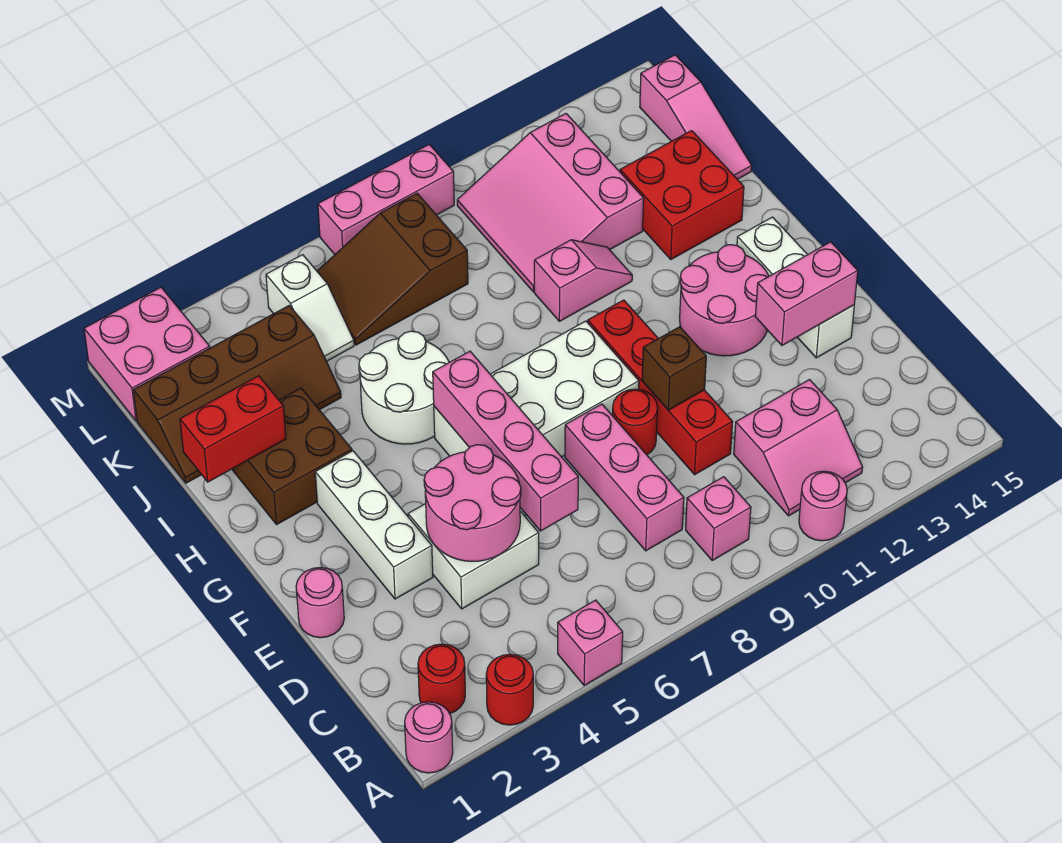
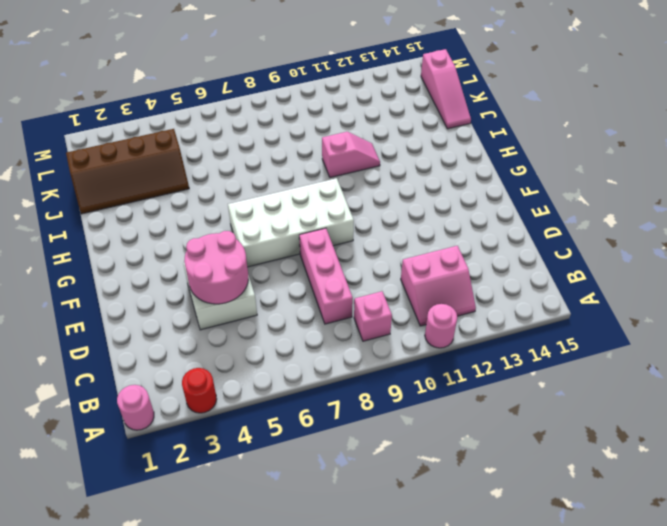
none -> pink brick A5 level 1
none -> red round brick B2 level 1
none -> red brick D10:G10 level 1
none -> pink round brick E1 level 1

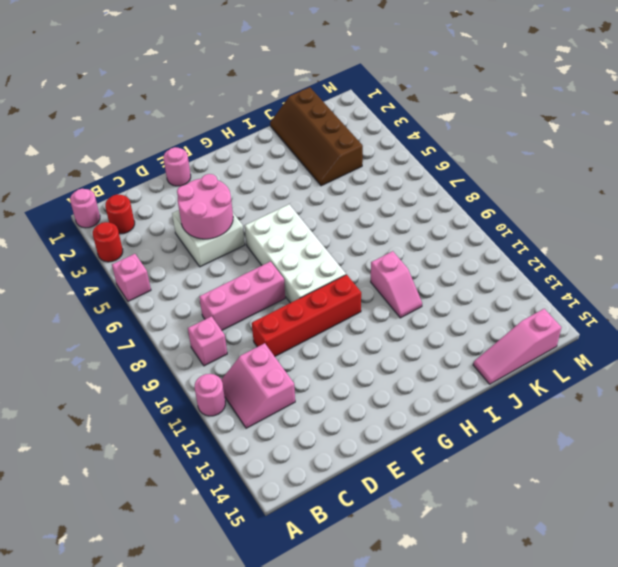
none -> white brick E3:G3 level 1
none -> red round brick E9 level 1
none -> white brick E14:G14 level 1
none -> pink round brick F12:G13 level 1

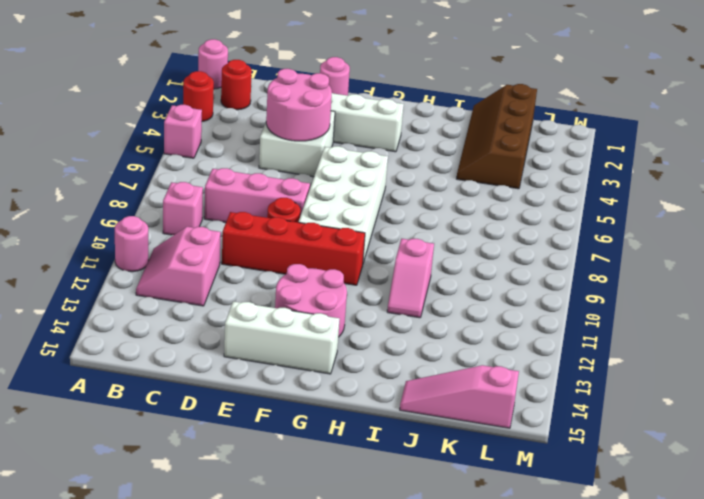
none -> brown brick H2:I3 level 1
none -> white round brick H5:I6 level 1
none -> red brick I13:J14 level 1
none -> pink slope J10:L12 level 1 top 12

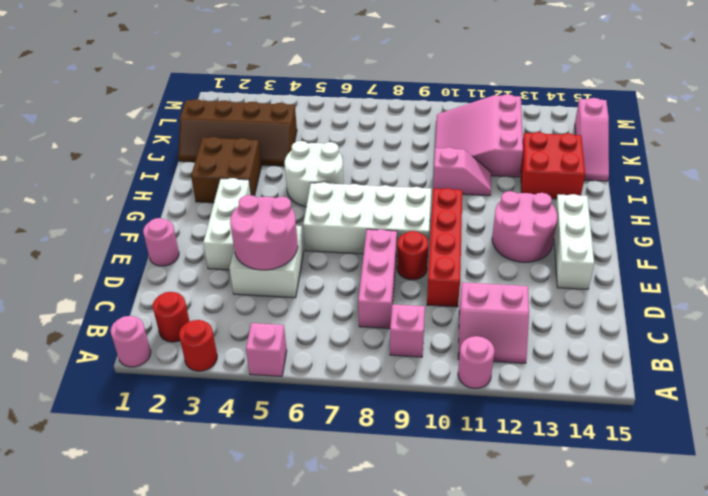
none -> white slope K5:L5 level 1 top L
none -> brown slope K6:L8 level 1 top 8
none -> pink brick L1:M2 level 1
none -> pink brick M7:M9 level 1

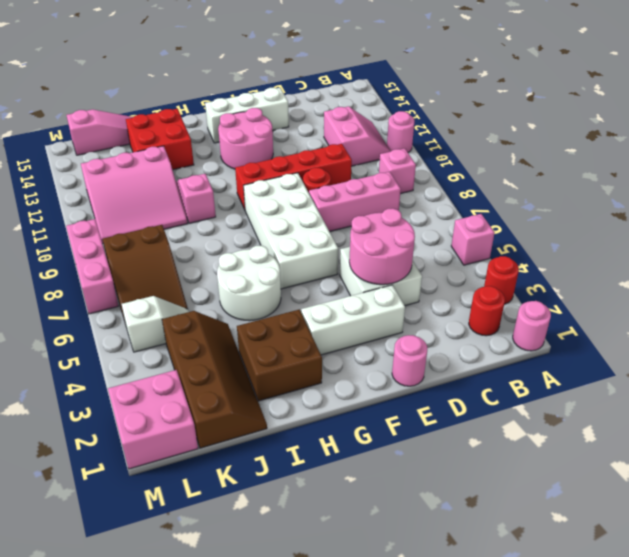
none -> pink brick D6:G6 level 2
none -> brown brick E10 level 2
none -> pink brick E13:E14 level 2
none -> red brick I1:I2 level 2

